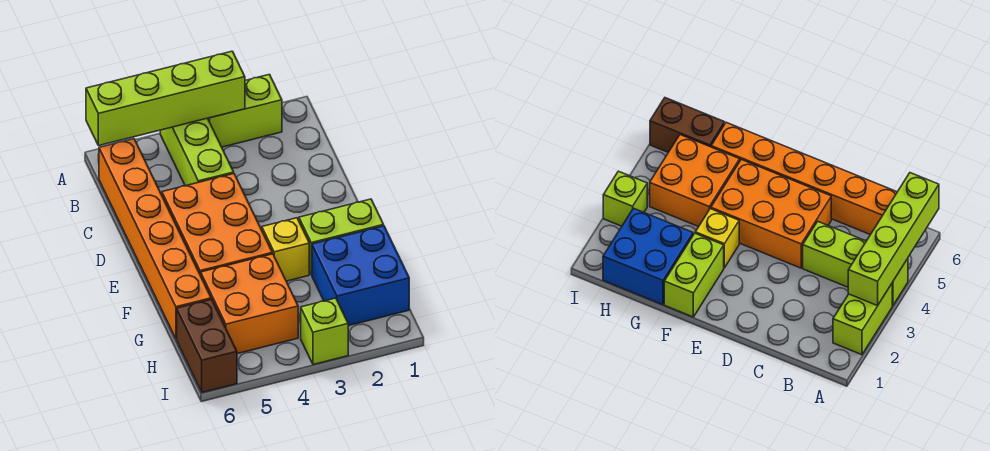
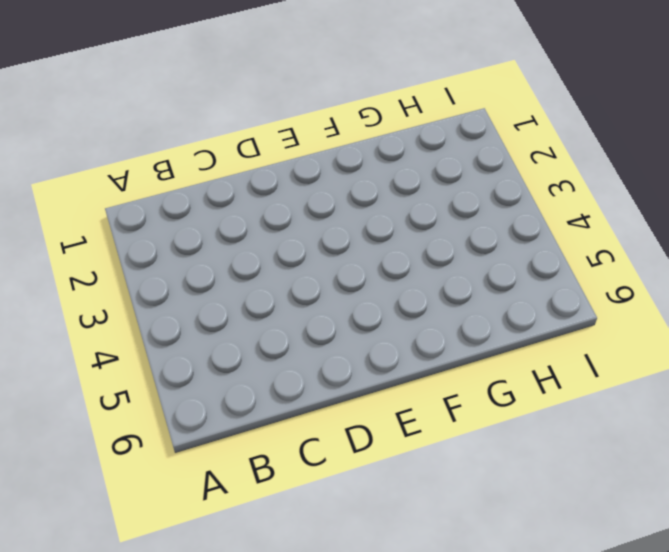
none -> lime brick A2:A3 level 1
none -> lime brick A4:C4 level 1

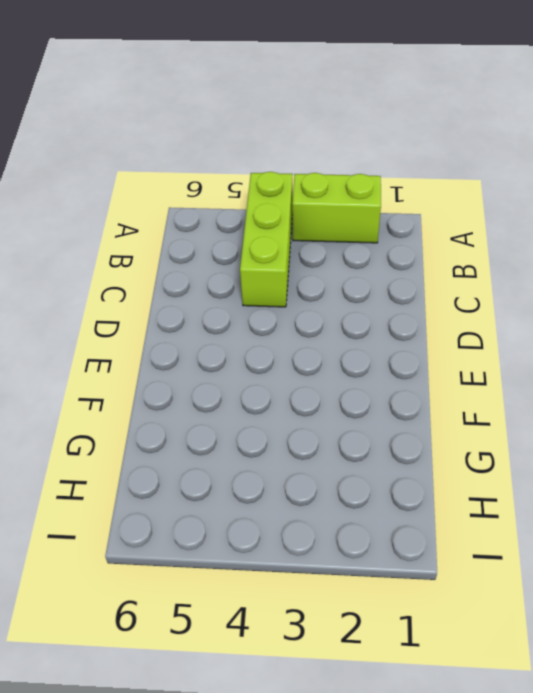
none -> orange brick B6:G6 level 1
none -> orange brick D4:F5 level 1

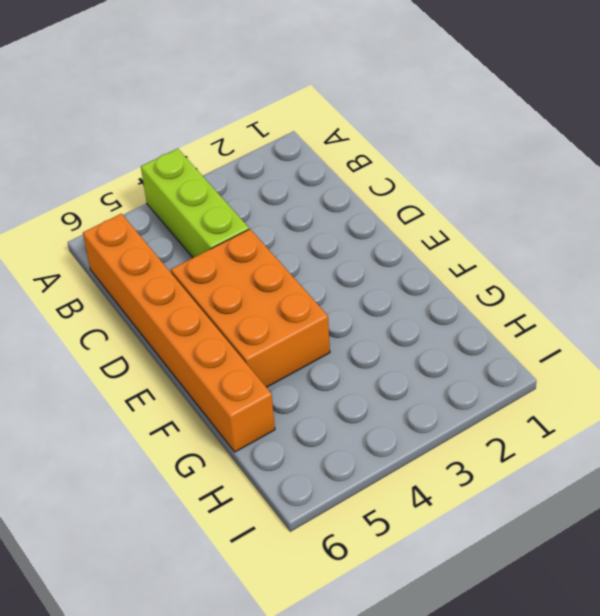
none -> lime brick A2:A3 level 1
none -> lime brick F1:F2 level 1

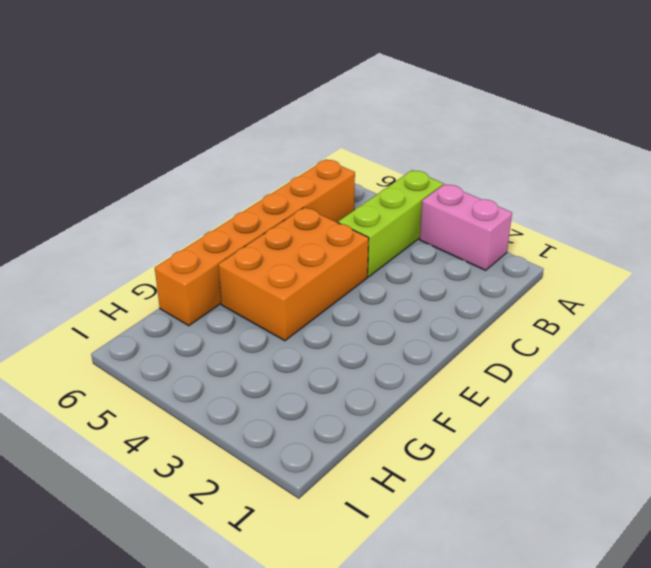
pink brick A2:A3 level 1 -> lime brick A2:A3 level 1
none -> lime brick F1:F2 level 1
none -> yellow brick F3 level 1

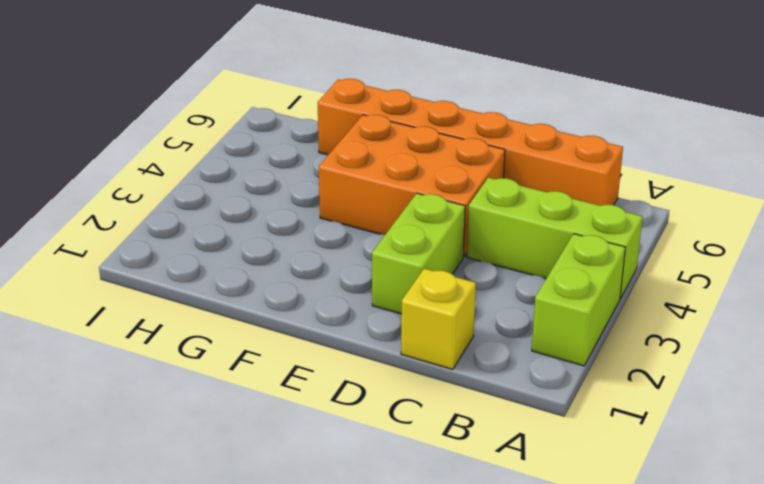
yellow brick C1 level 1 -> yellow brick F3 level 1
lime brick D2:D3 level 1 -> lime brick F1:F2 level 1
none -> blue brick G1:H2 level 1
none -> orange brick G4:H5 level 1

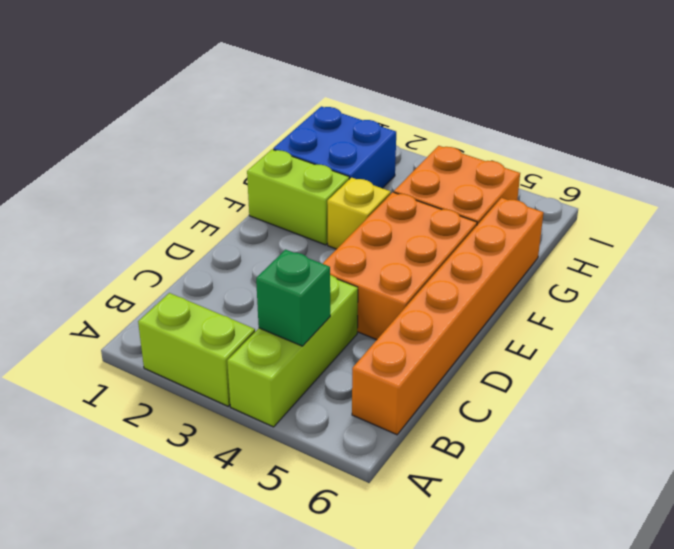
green brick B4 level 2 -> none
none -> brown brick H6:I6 level 1
none -> lime brick I3 level 1

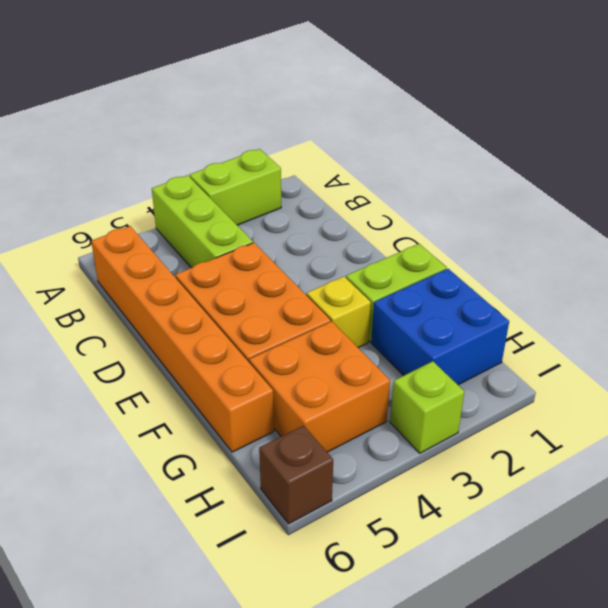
brown brick I6 level 1 -> brown brick H6:I6 level 1
none -> lime brick A3:A6 level 2

